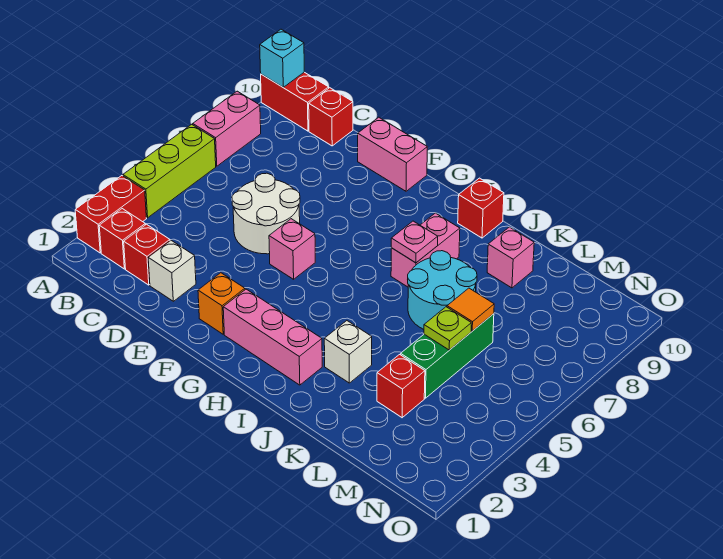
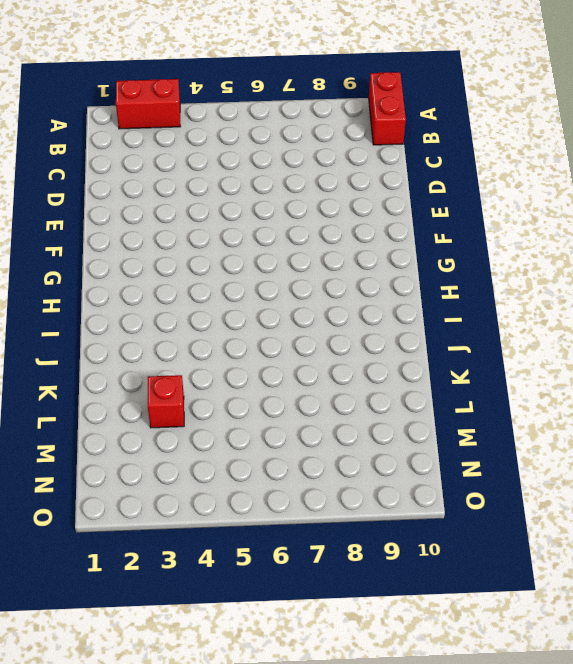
none -> lime brick A4:A6 level 1
none -> pink brick A7:A8 level 1
none -> red brick B2 level 1

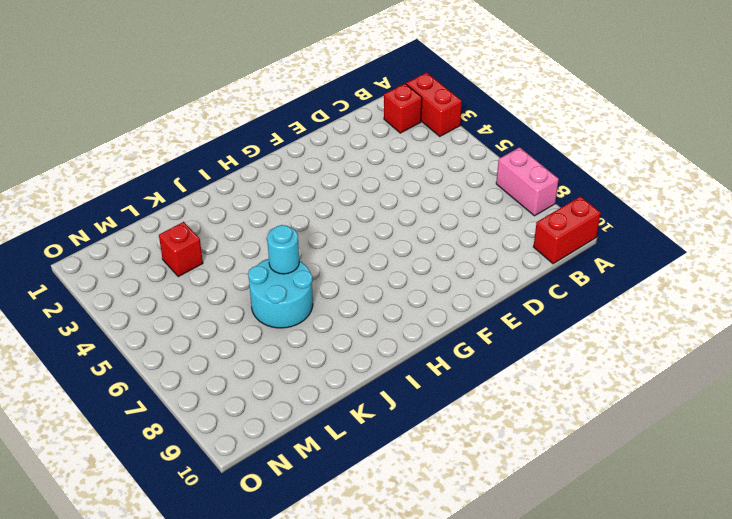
cyan round brick J6 level 2 -> none
none -> lime brick A4:A6 level 1
none -> red brick C2 level 1
none -> red brick C10 level 1

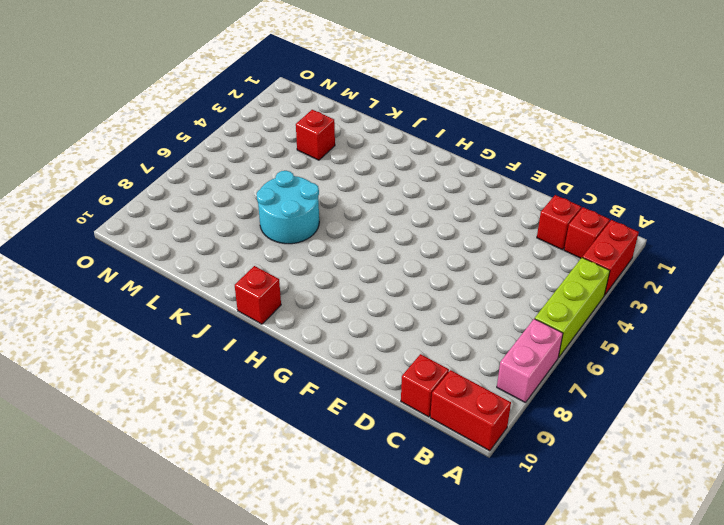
none -> white brick D2 level 1
none -> white round brick D5:E6 level 1
none -> pink brick E10:F10 level 1

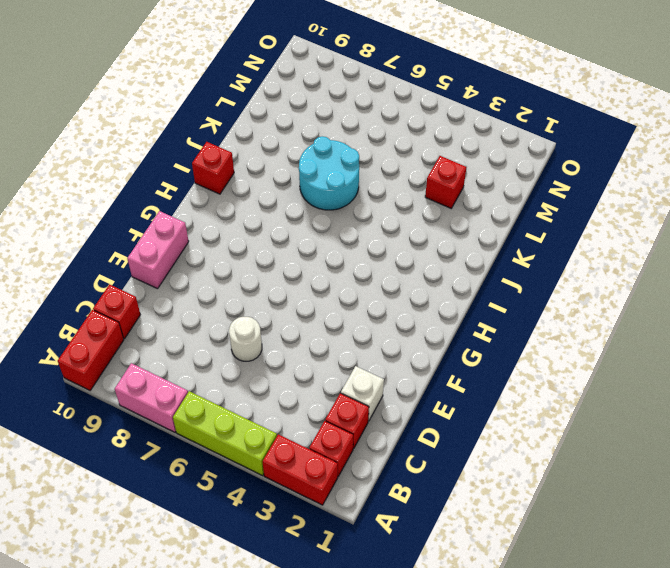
white round brick D6 level 1 -> white round brick D5:E6 level 1
none -> orange brick F2 level 1
none -> pink brick F5 level 1
none -> pink brick G2:I2 level 1

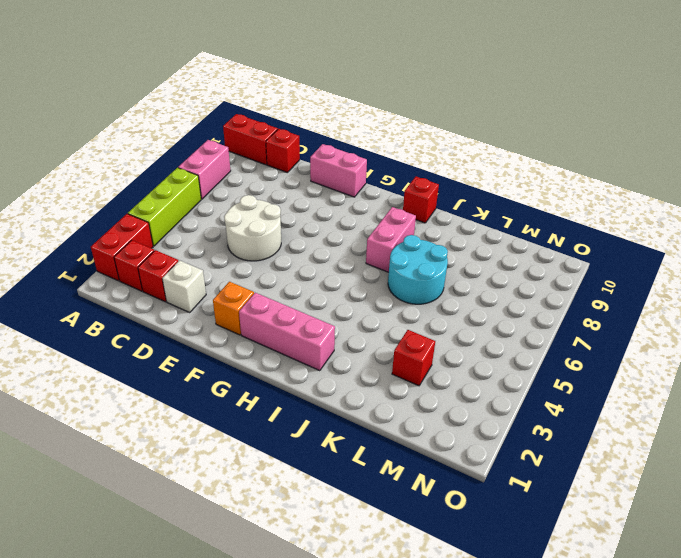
none -> pink brick F5 level 1
none -> white brick J3 level 1
none -> pink brick K9 level 1

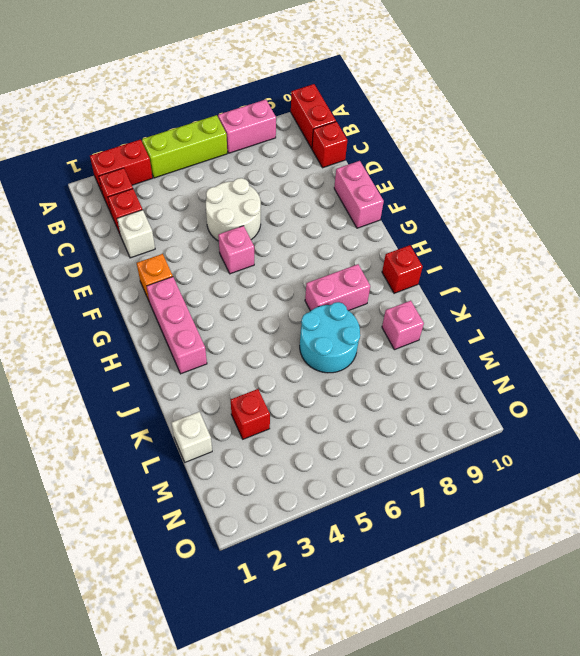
white brick L1 level 1 -> white brick J3 level 1
none -> green brick L4:L6 level 1
none -> cyan brick A10 level 2
none -> pink plate I7 level 2

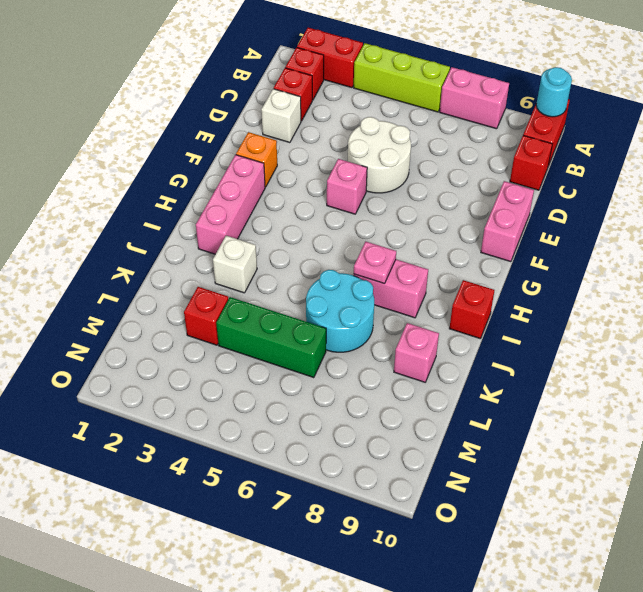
cyan round brick A10 level 2 -> cyan brick A10 level 2
none -> lime plate L5 level 2
none -> orange tile L6 level 2

